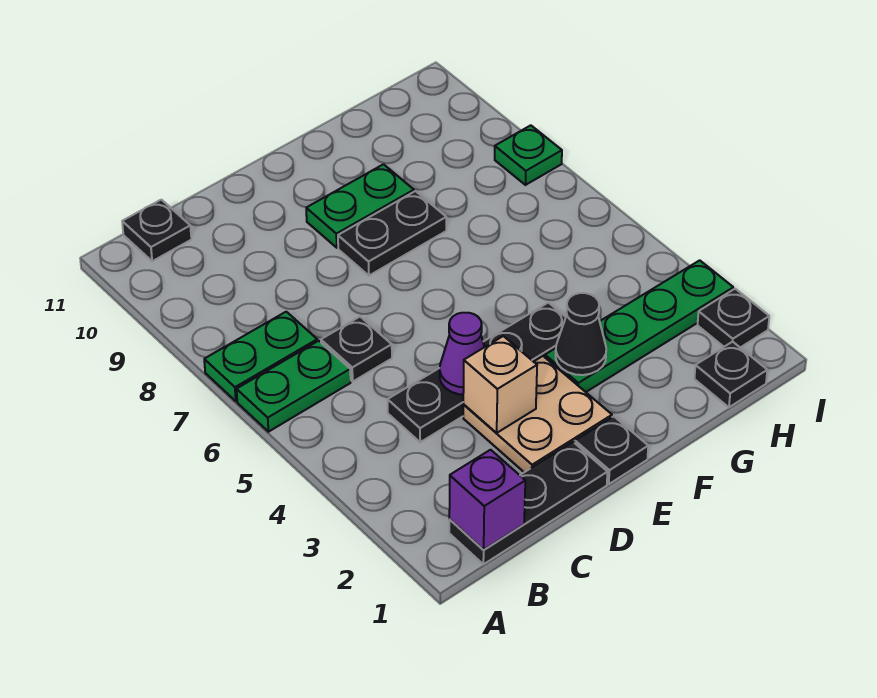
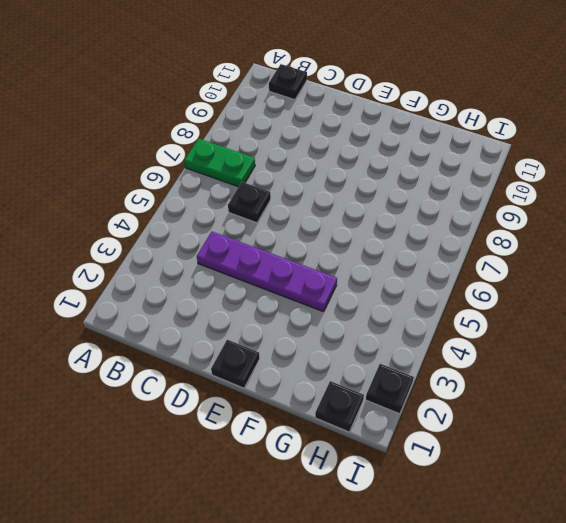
purple plate C4:F4 level 1 -> black plate C4:F4 level 1
none -> green plate A6:B6 level 1
none -> black plate B1:D1 level 1
none -> tan plate D2:E3 level 1

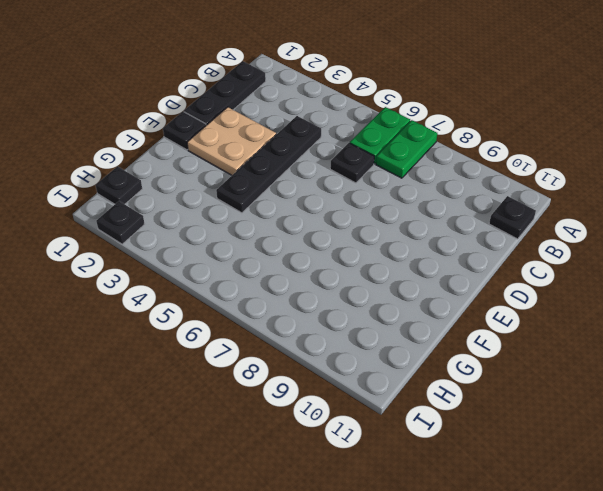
none -> black plate E8:F8 level 1
none -> green plate E9:F9 level 1
none -> green plate F3:I3 level 1

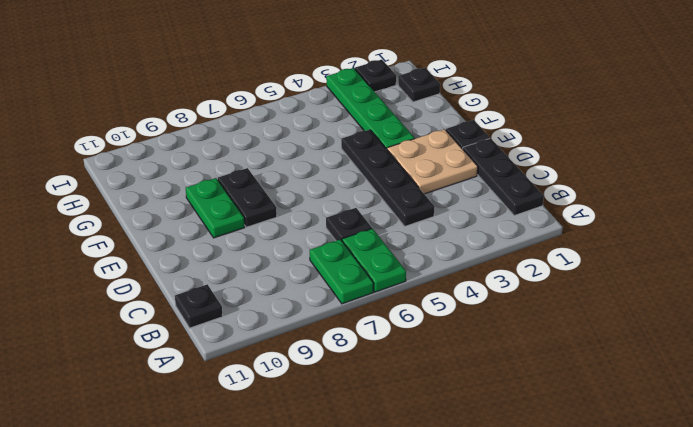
none -> green plate I8 level 1
none -> purple brick B1 level 2
none -> tan brick D3 level 2

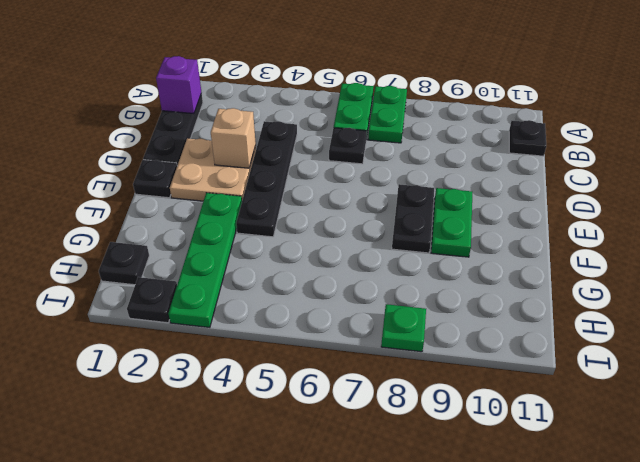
none -> purple cone D4 level 2
none -> black cone F3 level 2

